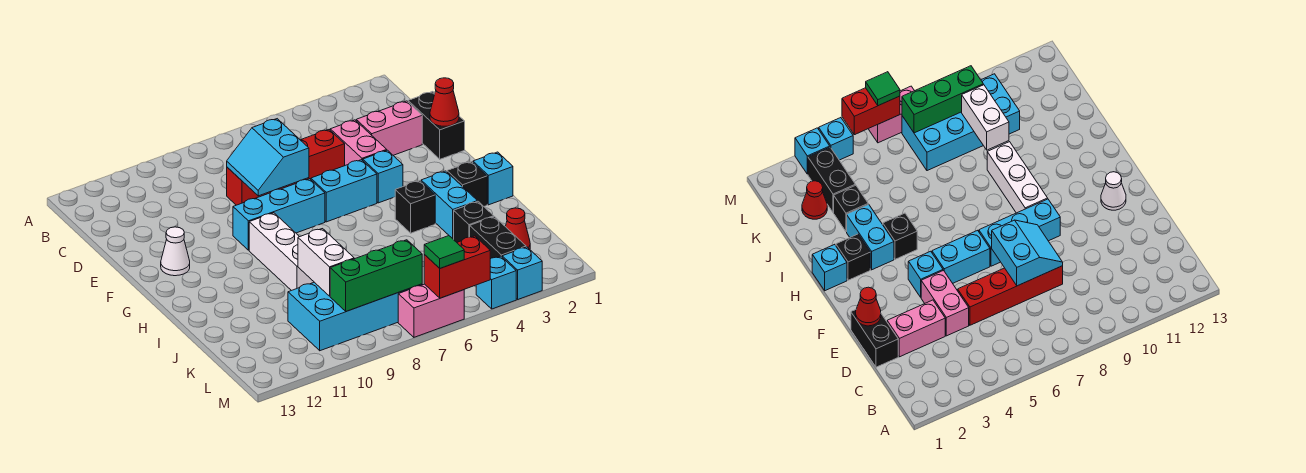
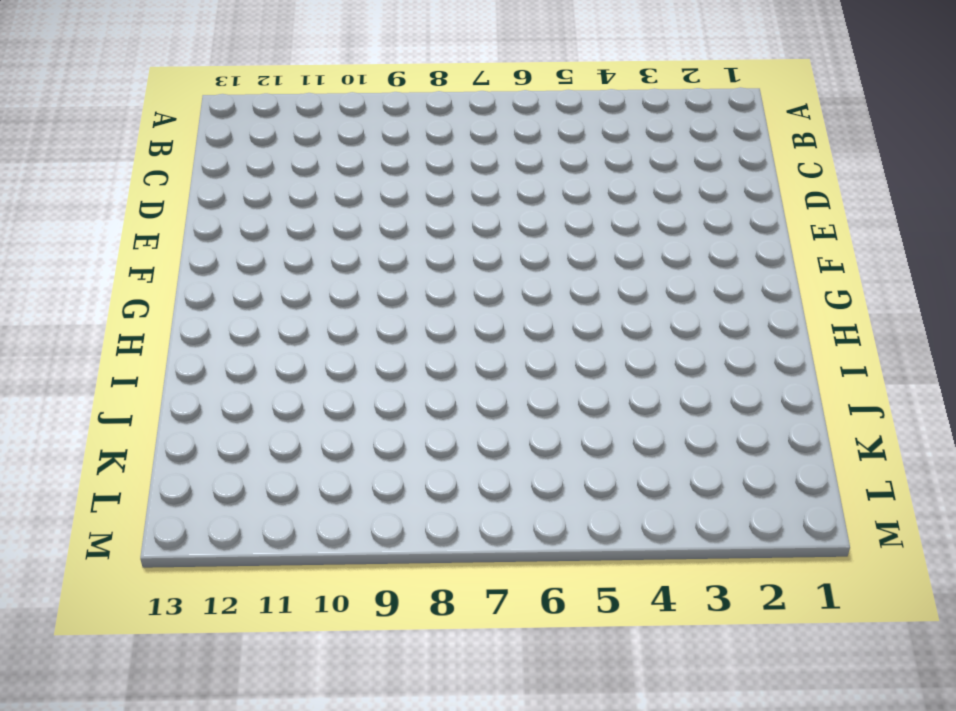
none -> black brick D1:E1 level 1
none -> pink brick D2:D3 level 1
none -> pink brick D4:E4 level 1

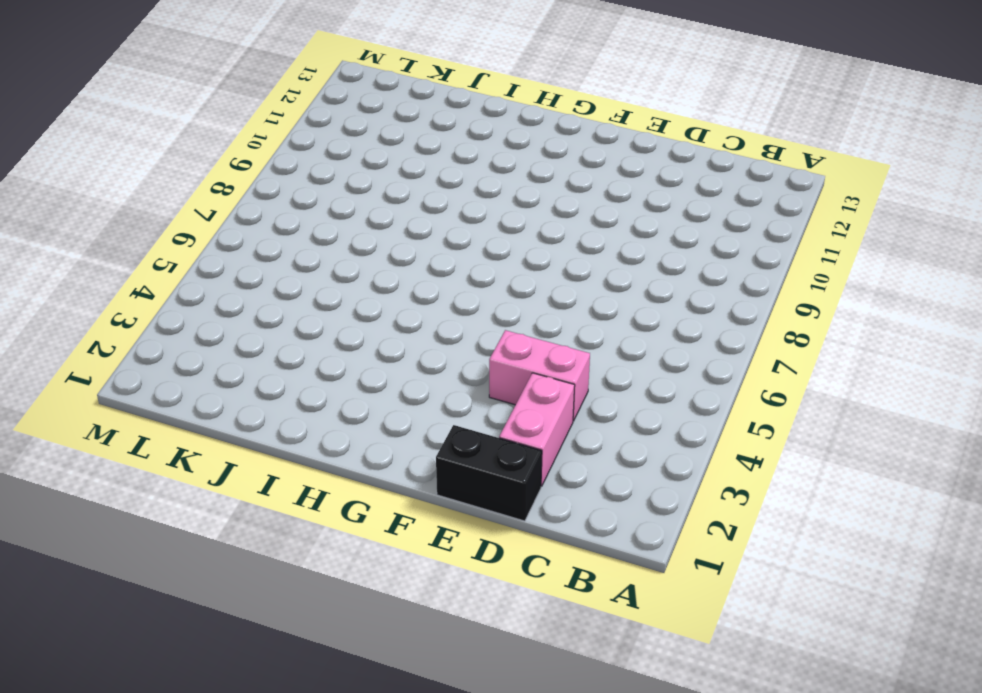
none -> red brick D5:D8 level 1
none -> cyan brick F4 level 1
none -> cyan brick F5:F6 level 1

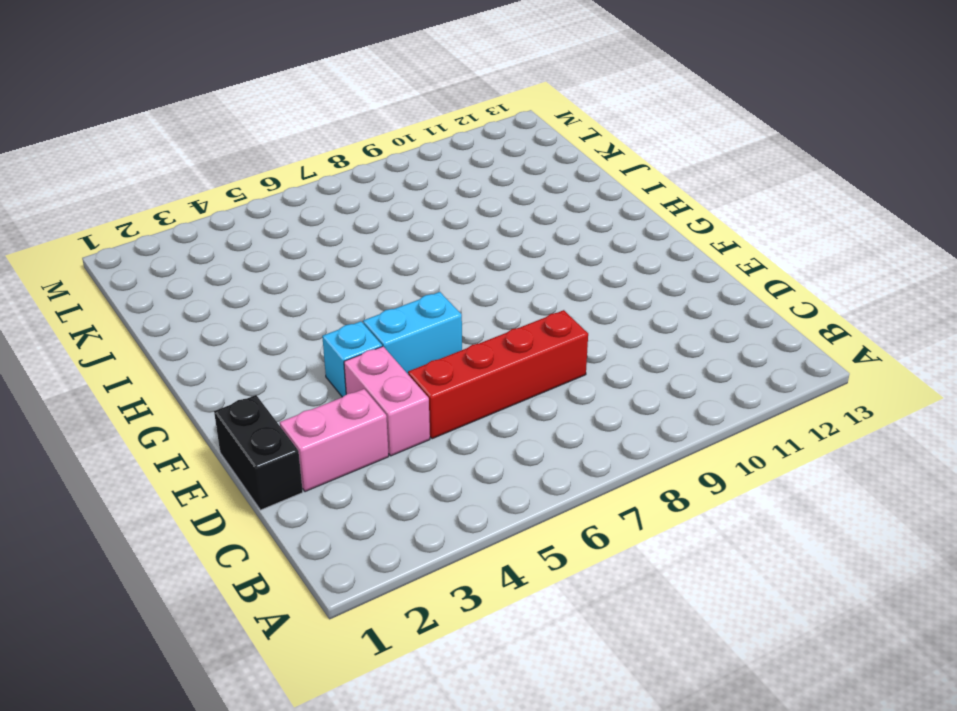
none -> cyan brick F7:F9 level 1
none -> white cone F12 level 1
none -> white brick G9:I9 level 1

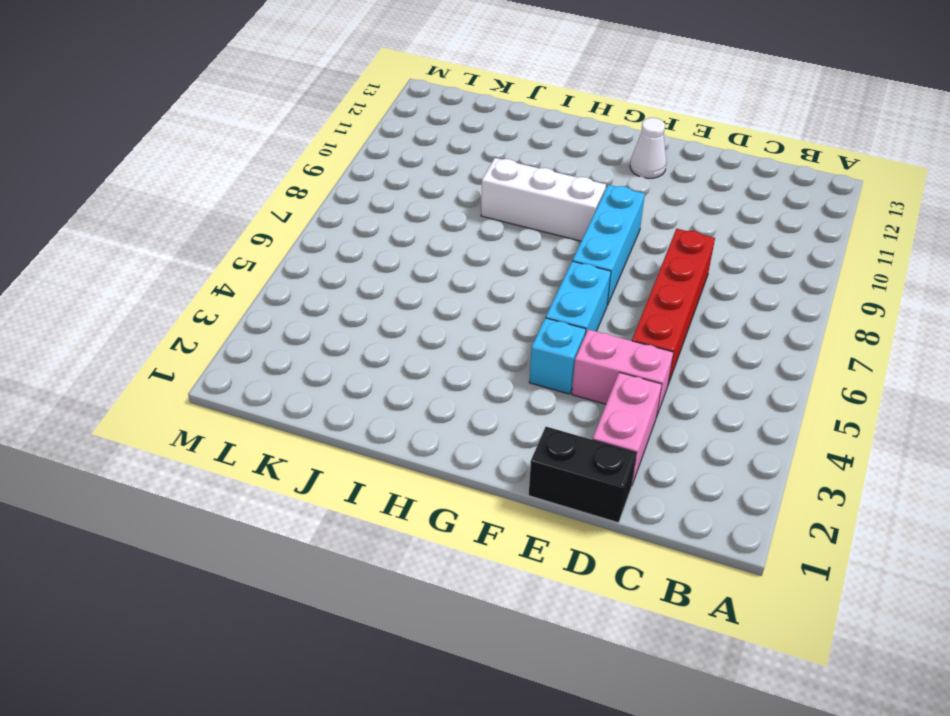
none -> cyan brick H1 level 1
none -> black brick H2 level 1
none -> cyan brick H3:I3 level 1

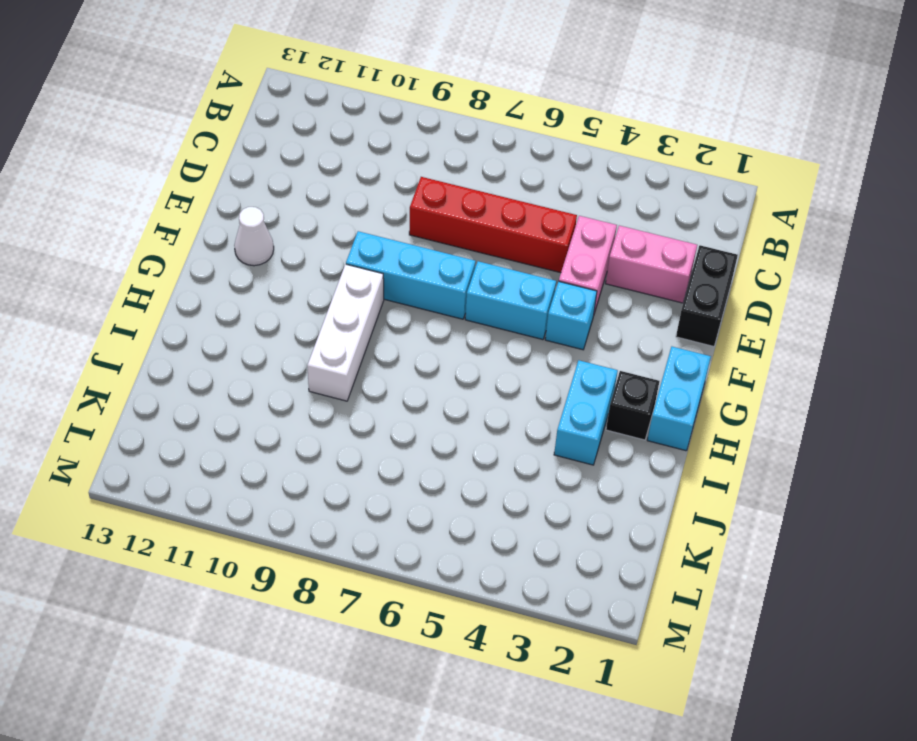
cyan brick G1:H1 level 1 -> cyan brick H1 level 1
none -> black brick H4 level 1
none -> black brick J3 level 1
none -> red cone K2 level 1

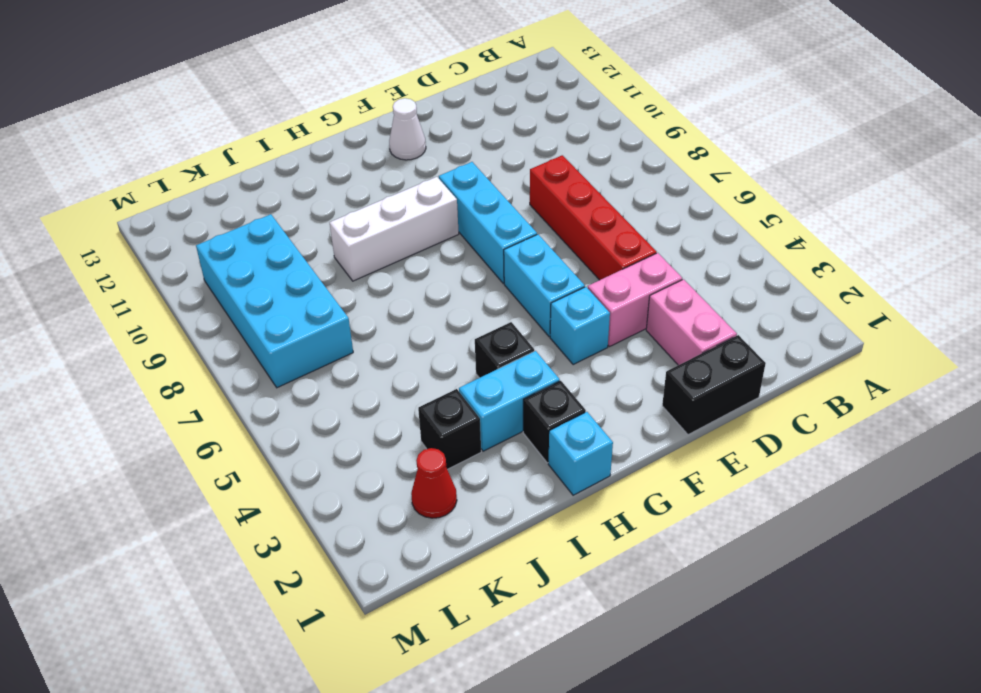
none -> black brick K3:L3 level 1
none -> cyan brick M3 level 1
none -> cyan brick M4 level 1

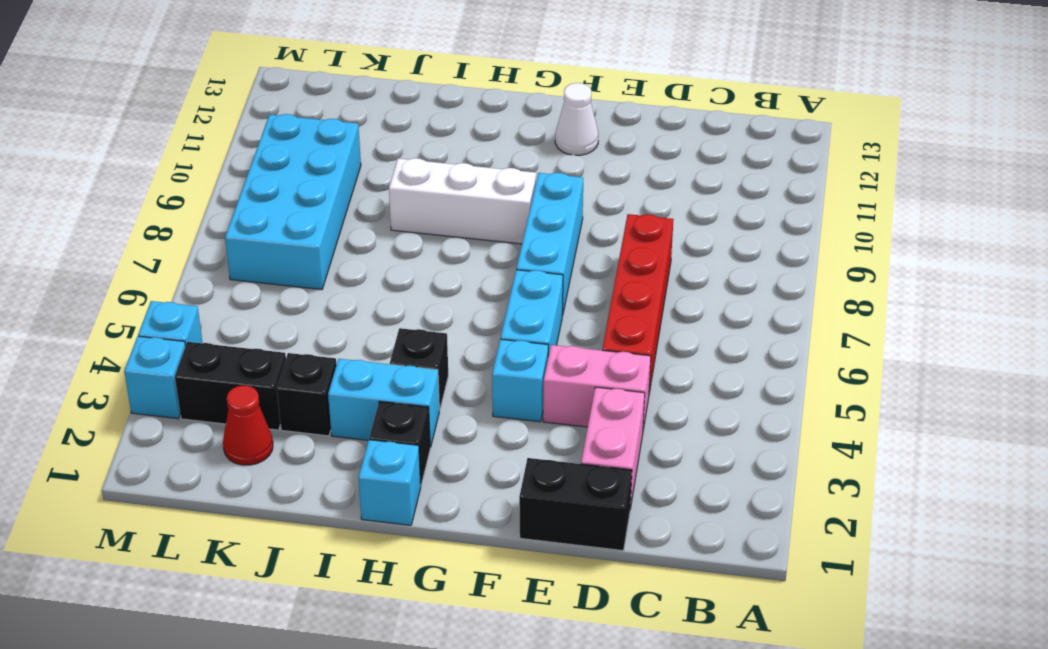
none -> pink brick M6:M7 level 1
none -> cyan slope D7:E8 level 2 top 7
none -> red cone E1 level 2

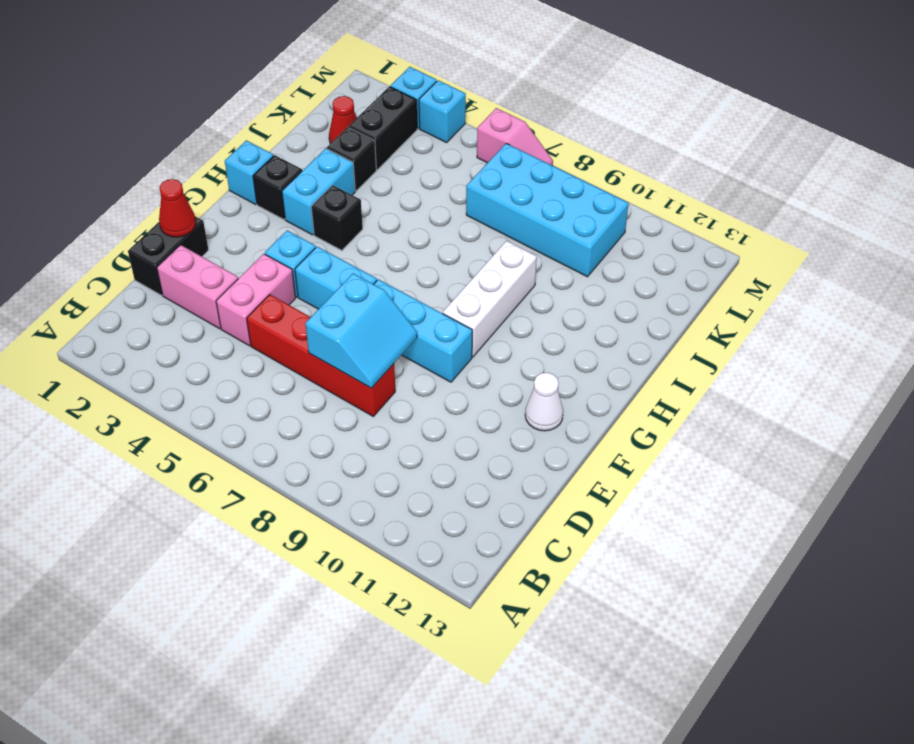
pink slope M6:M7 level 1 top 6 -> pink brick M6:M7 level 1
none -> white brick J9:K9 level 2
none -> green brick L7:L9 level 2
none -> red brick M5:M6 level 2

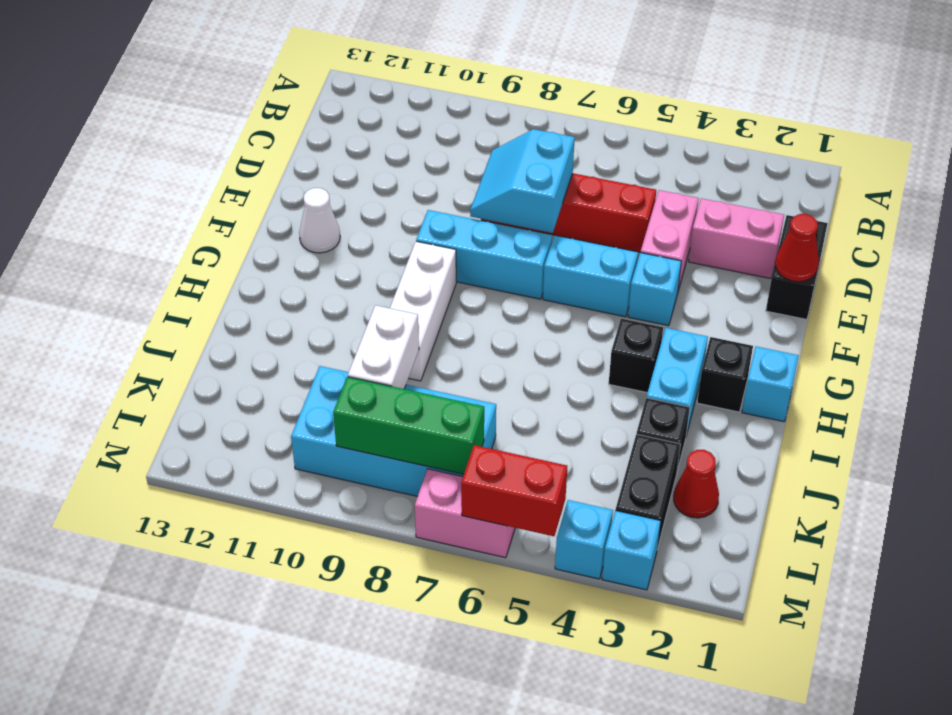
none -> green tile M6 level 3

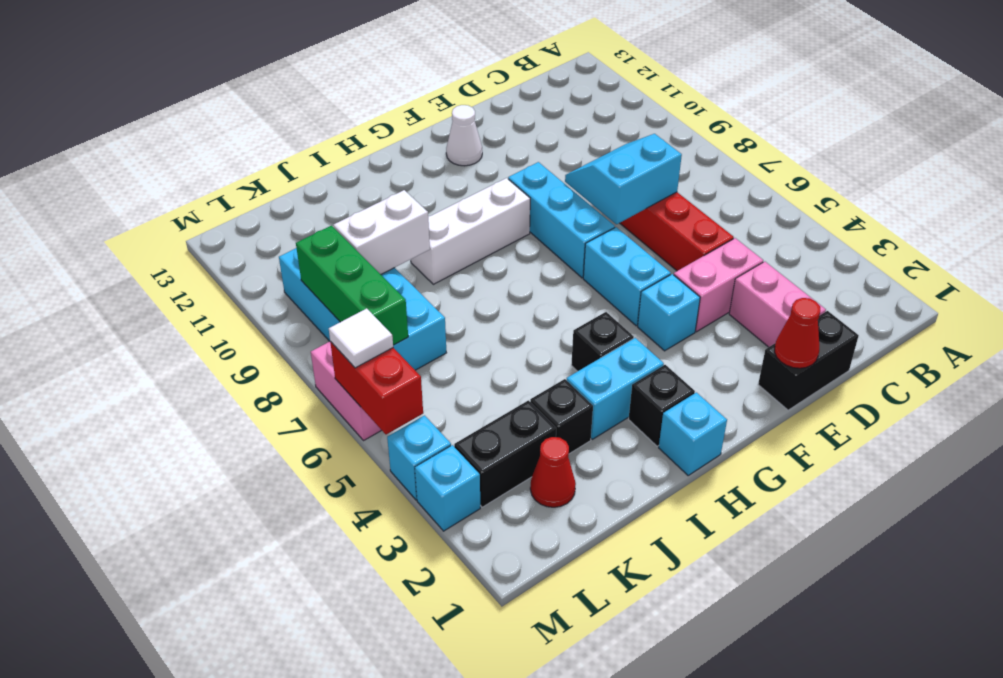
white tile M6 level 3 -> green tile M6 level 3

